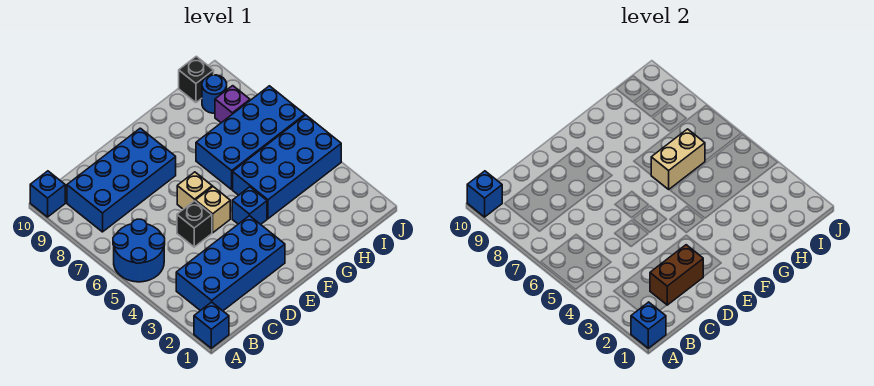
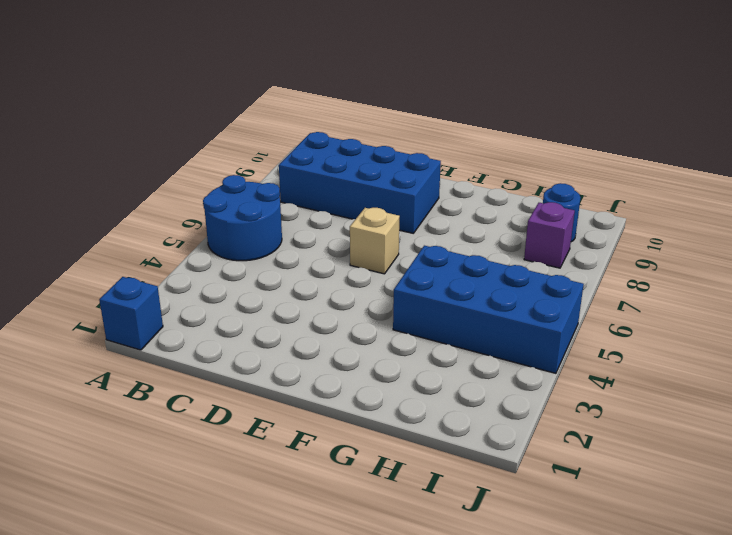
none -> blue brick A10 level 1
none -> blue brick B2:E3 level 1
none -> black brick D5 level 1

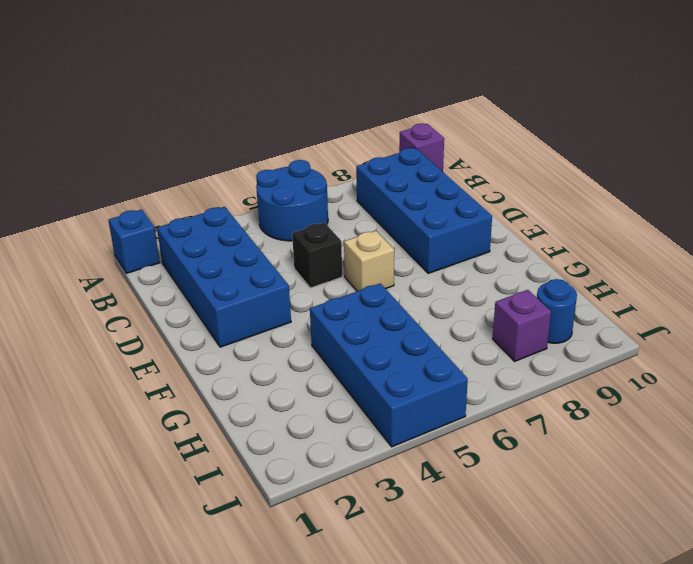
purple brick A10 level 1 -> blue brick A10 level 1
none -> tan brick E5 level 1
none -> blue brick F4 level 1
none -> blue brick G6:J7 level 1

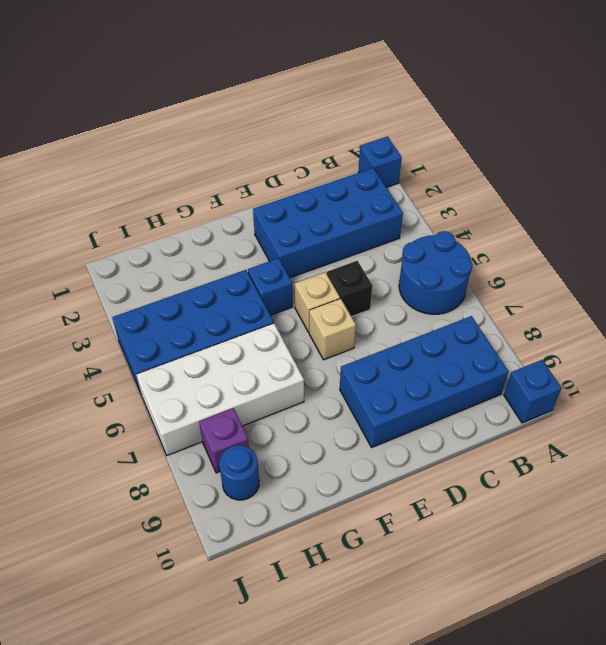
white brick G6:J7 level 1 -> blue brick G6:J7 level 1
none -> black brick I10 level 1
none -> blue brick A1 level 2
none -> blue brick A10 level 2

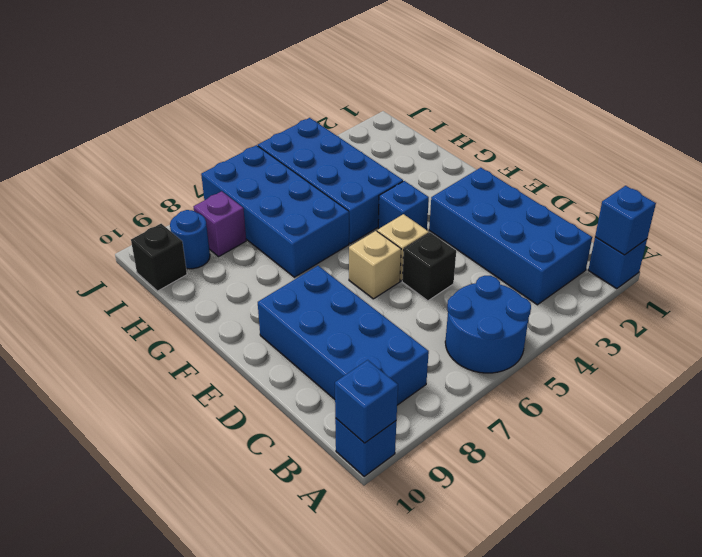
none -> brown brick C2:D2 level 2
none -> tan brick G6:H6 level 2

